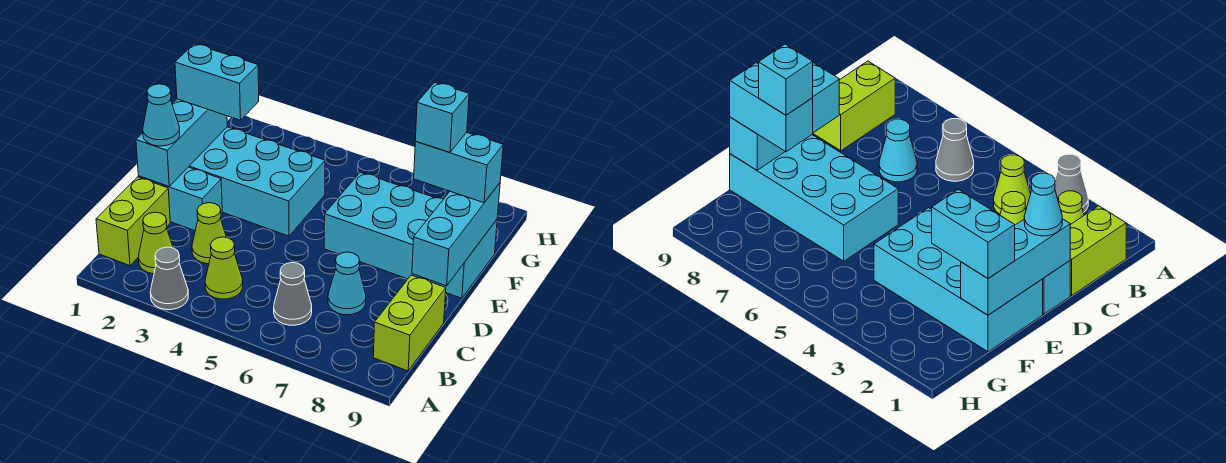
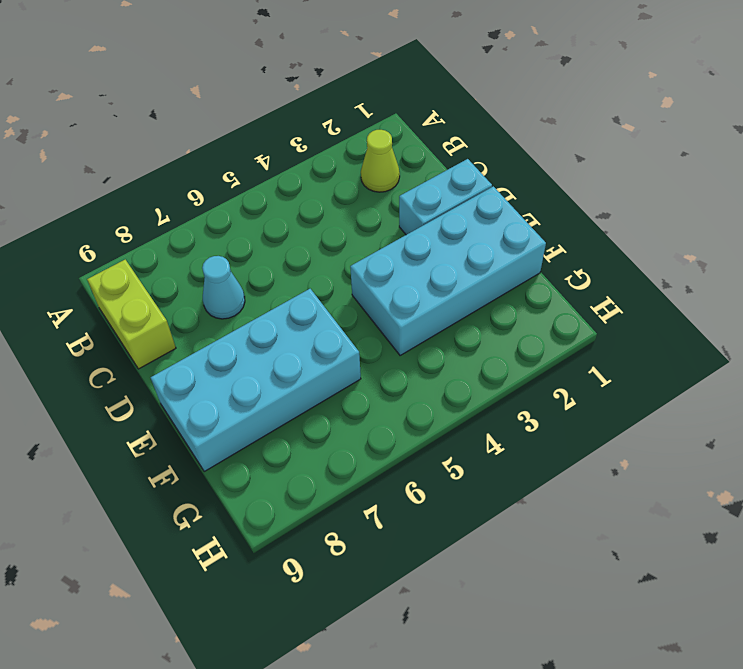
none -> grey cone A3 level 1
none -> lime brick B1:C1 level 1
none -> lime cone B4 level 1

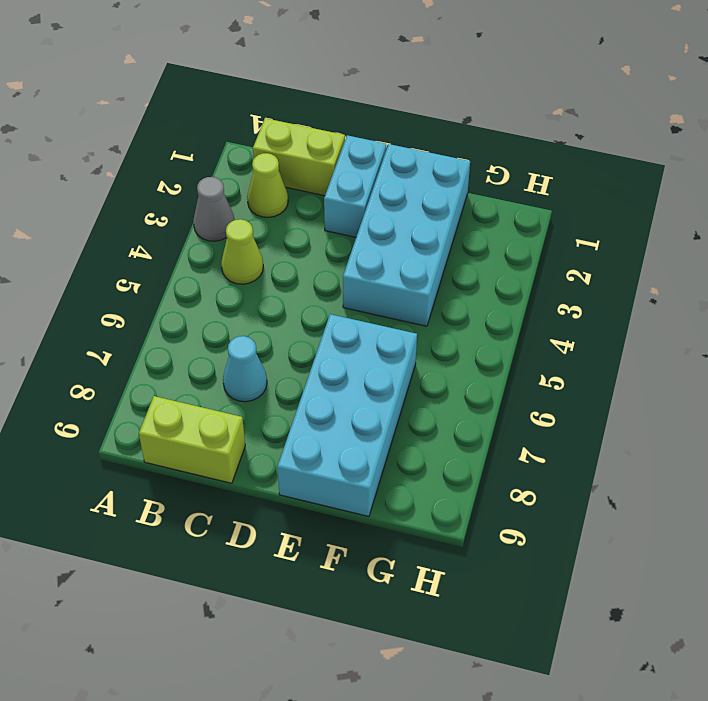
none -> grey cone B6 level 1
none -> lime cone C3 level 1
none -> cyan brick D1:F1 level 2

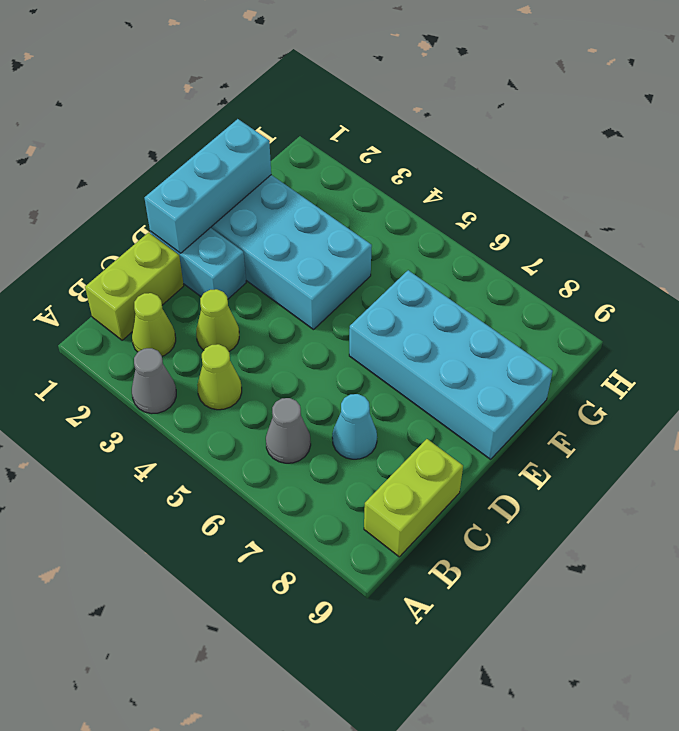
none -> cyan brick D9:F9 level 2
none -> cyan cone D1 level 3
none -> cyan brick F1:F2 level 3

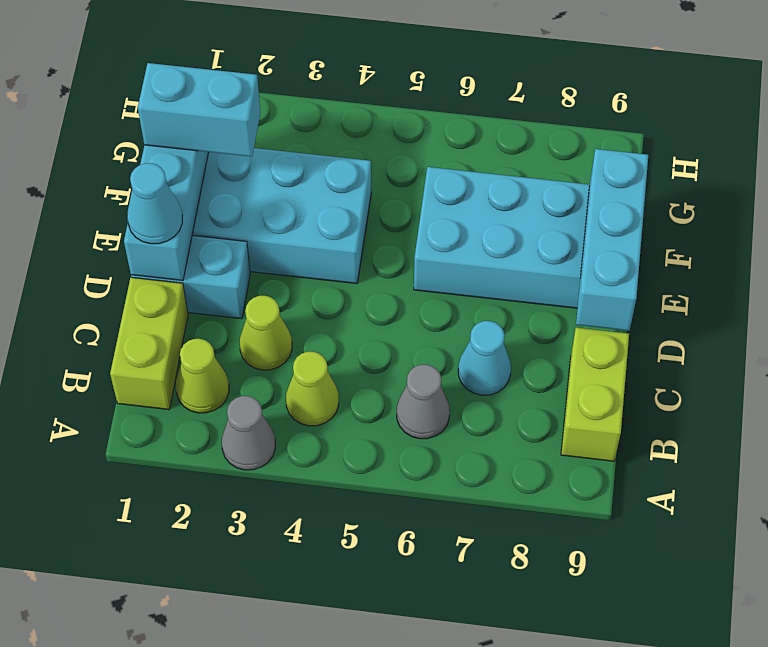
none -> cyan brick F8:F9 level 3
none -> cyan brick F8 level 4

